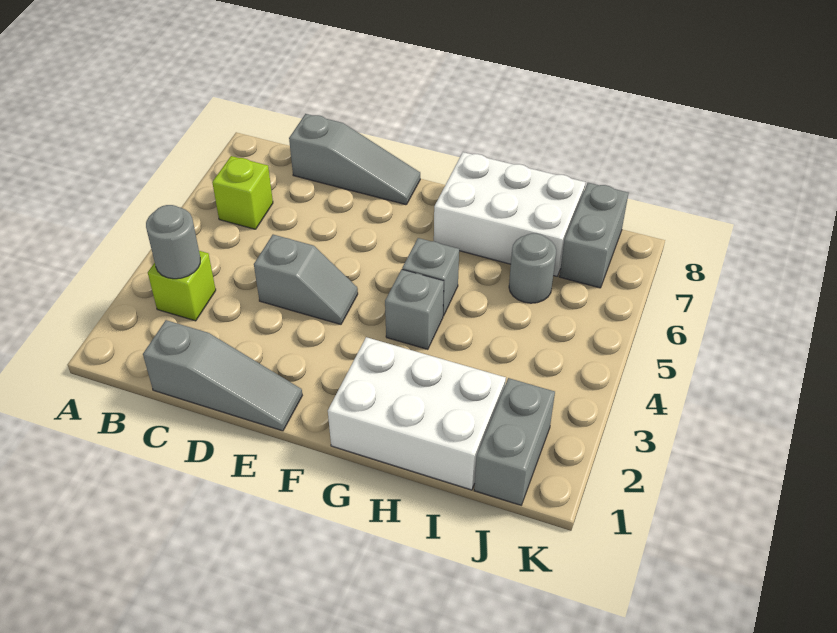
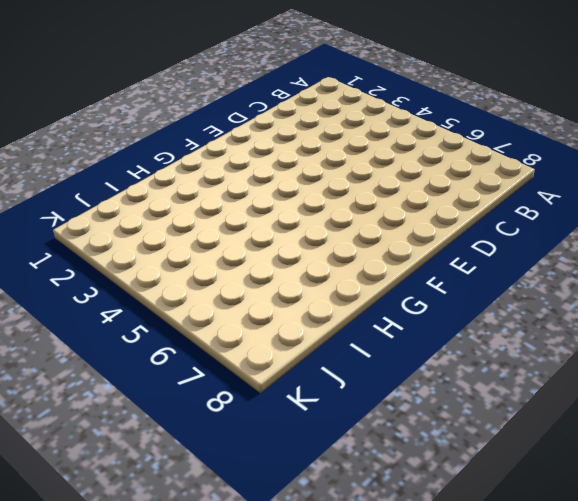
none -> lime brick B3 level 1
none -> lime brick B6 level 1
none -> grey slope C1:E1 level 1 top C

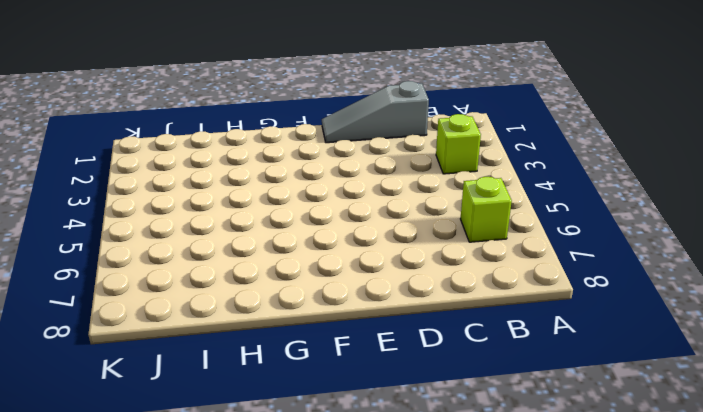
none -> grey slope C8:E8 level 1 top C
none -> grey slope D4:E4 level 1 top D
none -> white brick G1:I2 level 1

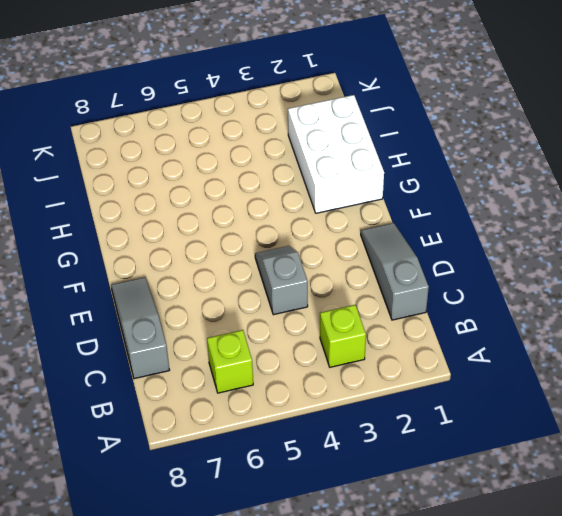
none -> grey brick G4 level 1
none -> grey brick G5 level 1
none -> white brick G7:I8 level 1

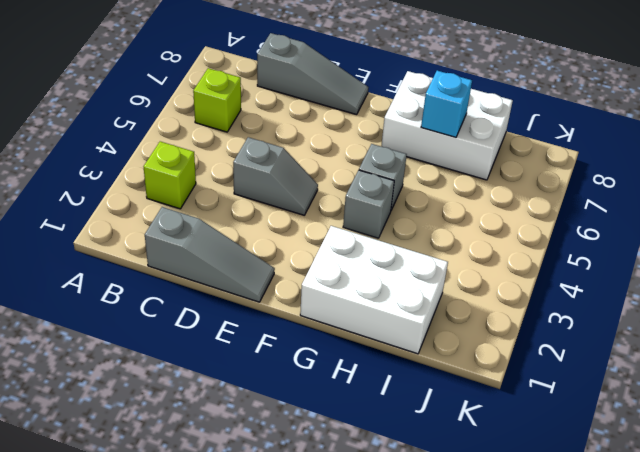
cyan brick H7 level 2 -> none
none -> grey round brick I6 level 1
none -> grey brick J1:J2 level 1
none -> grey brick J7:J8 level 1

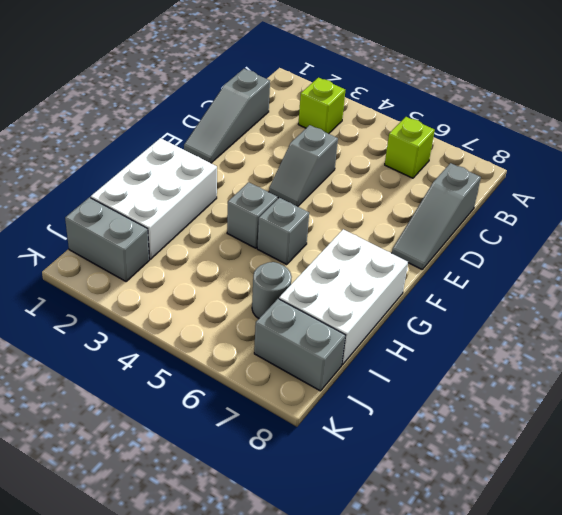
none -> grey round brick B3 level 2

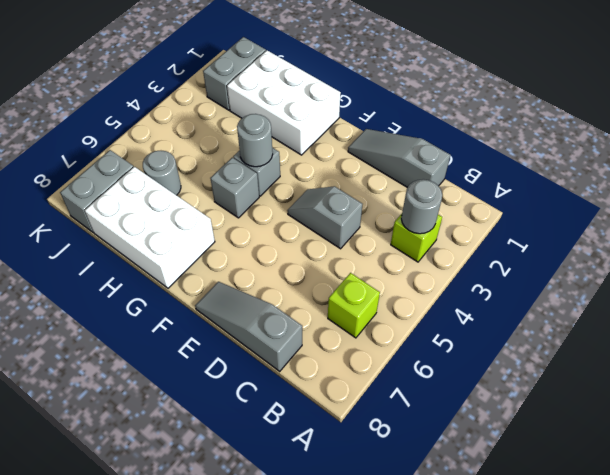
grey round brick G4 level 2 -> none

